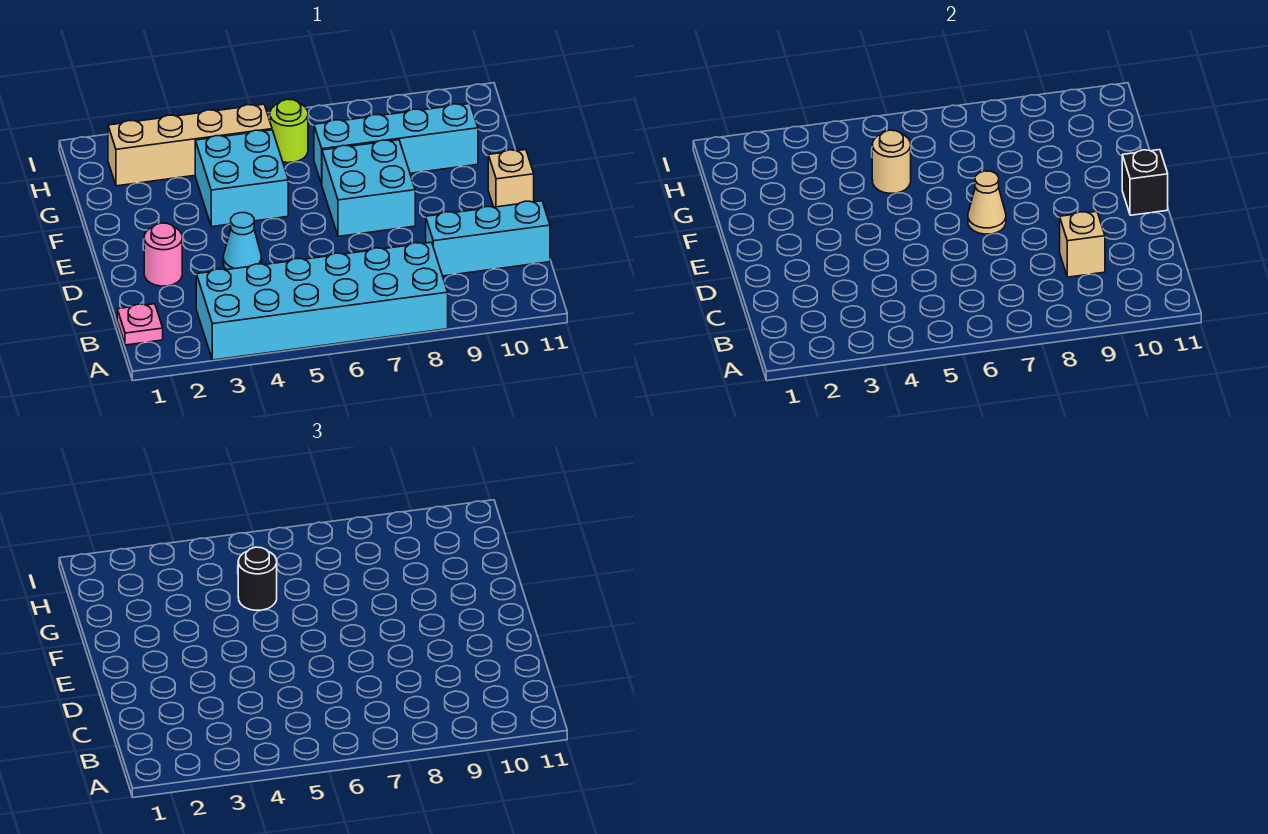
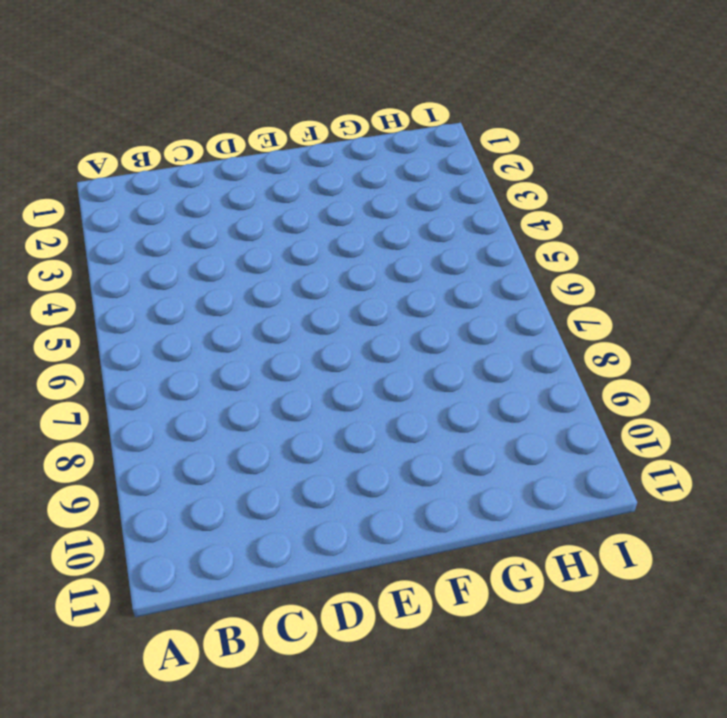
none -> cyan brick A3:B8 level 1
none -> pink plate B1 level 1
none -> cyan brick C9:C11 level 1

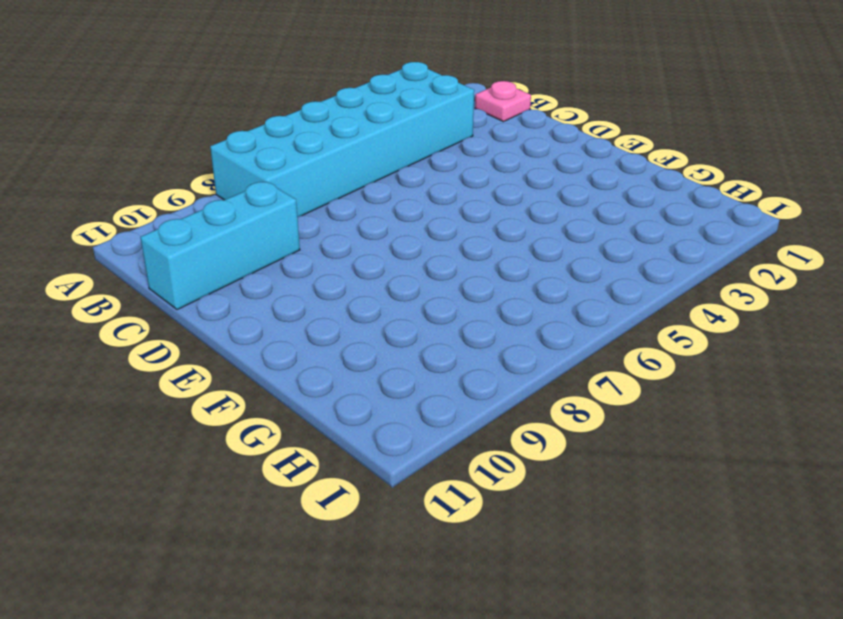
none -> pink round brick D2 level 1
none -> cyan cone D4 level 1
none -> cyan brick E7:F8 level 1

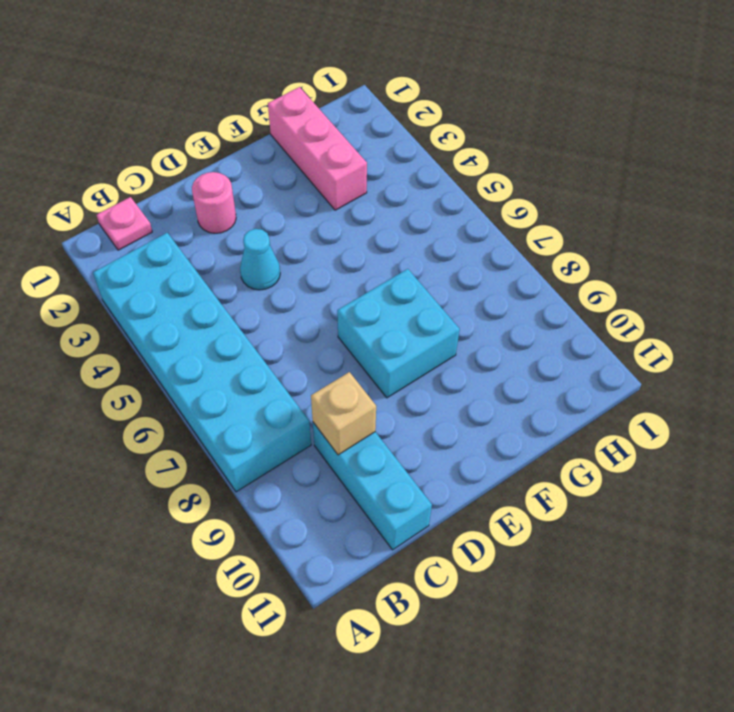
pink brick G1:G3 level 1 -> none
none -> tan brick E11 level 1
none -> cyan brick F4:G5 level 1
none -> cyan brick G7:G10 level 1

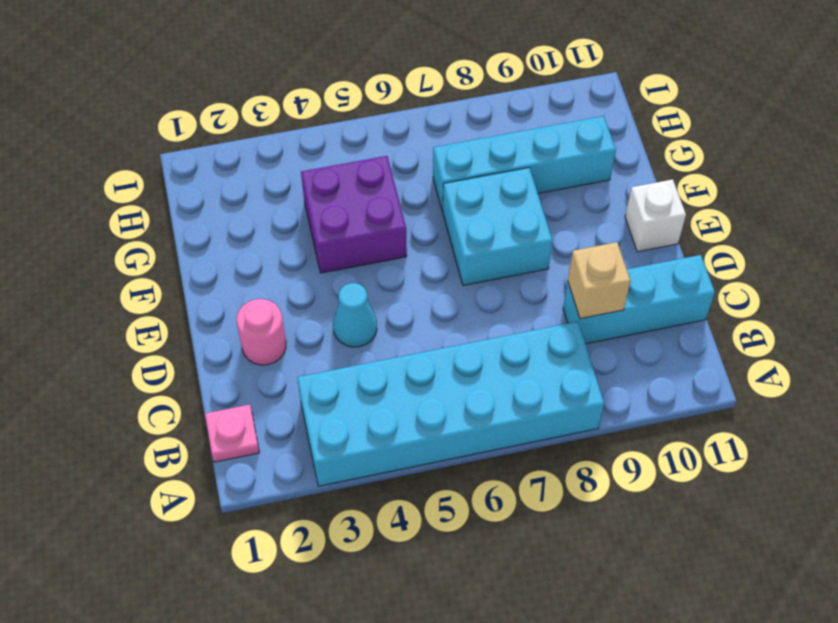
white brick E11 level 1 -> tan brick E11 level 1
purple brick F4:G5 level 1 -> cyan brick F4:G5 level 1
none -> tan brick H2:H5 level 1
none -> lime round brick H6 level 1
none -> tan cone E7 level 2

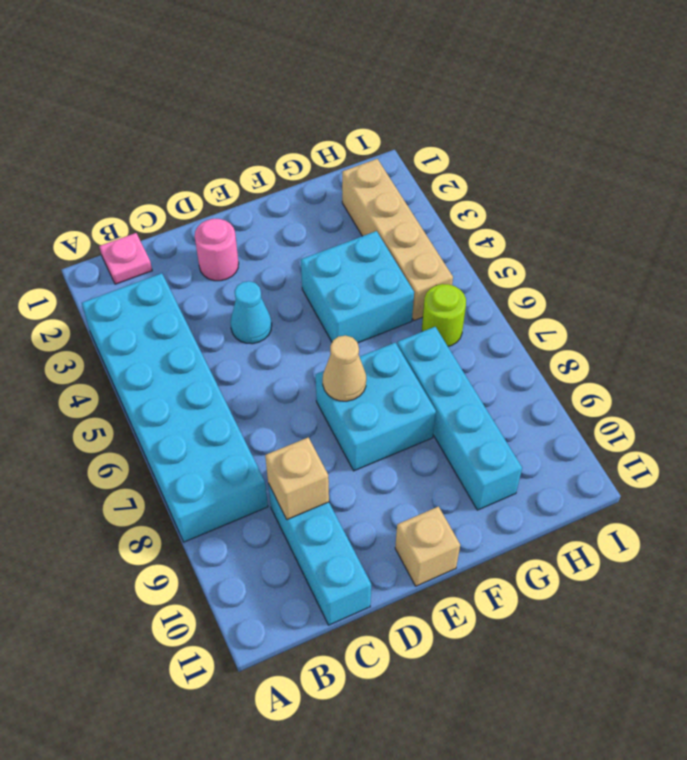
none -> black brick E11 level 2
none -> tan round brick G5 level 2
none -> black round brick G5 level 3

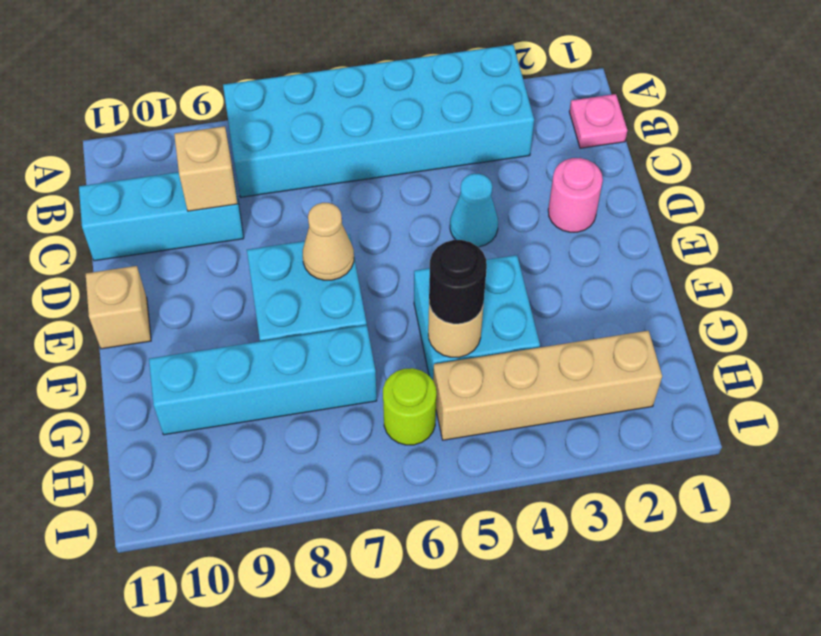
none -> black brick E11 level 2

